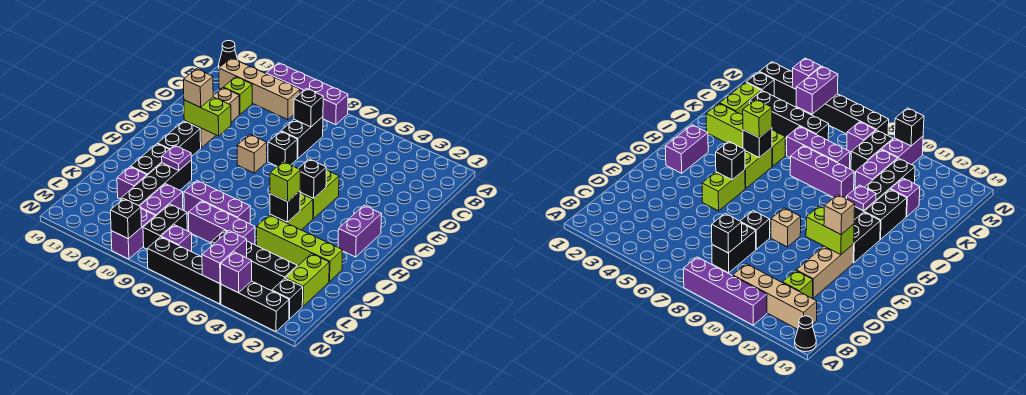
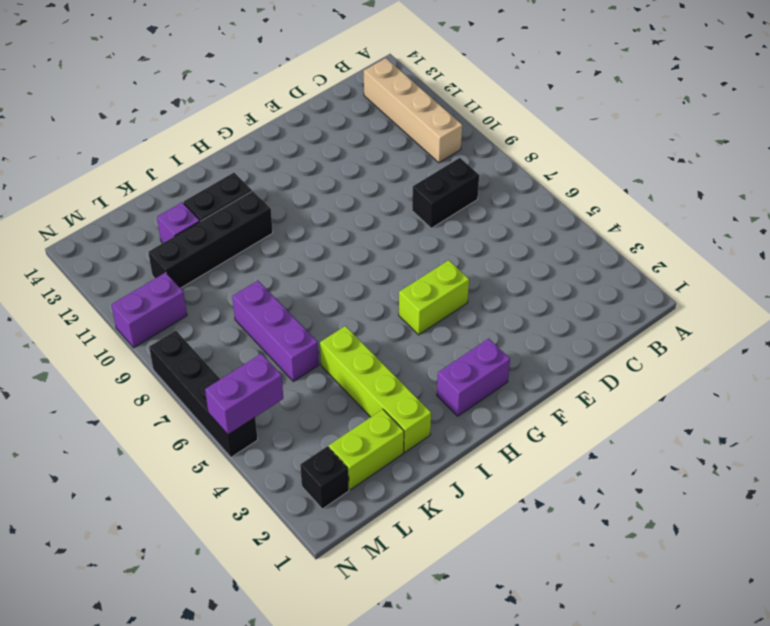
none -> purple brick A8:A11 level 1
none -> black cone A14 level 1
none -> lime brick C12 level 1
none -> tan brick D12:F12 level 1

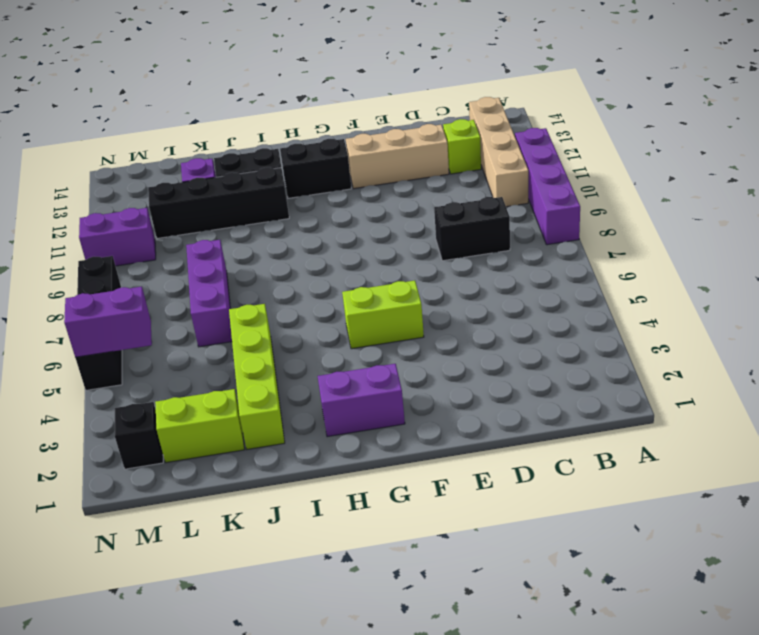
none -> black cone A14 level 1
none -> black brick E8 level 1
none -> tan brick F9 level 1
none -> lime brick H5:I5 level 1

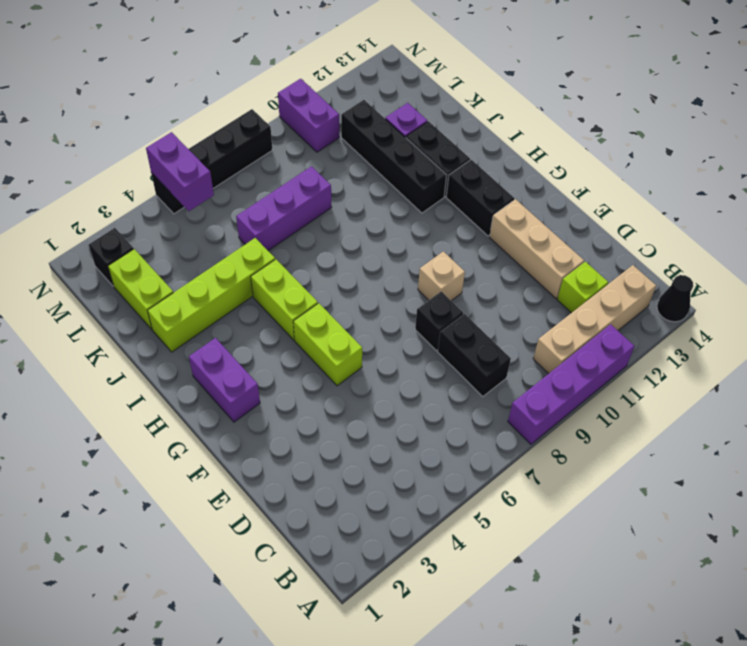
none -> purple brick J7:J9 level 1
none -> purple brick K10:L10 level 1
none -> black brick L3:L6 level 1
none -> black brick L9:M9 level 1

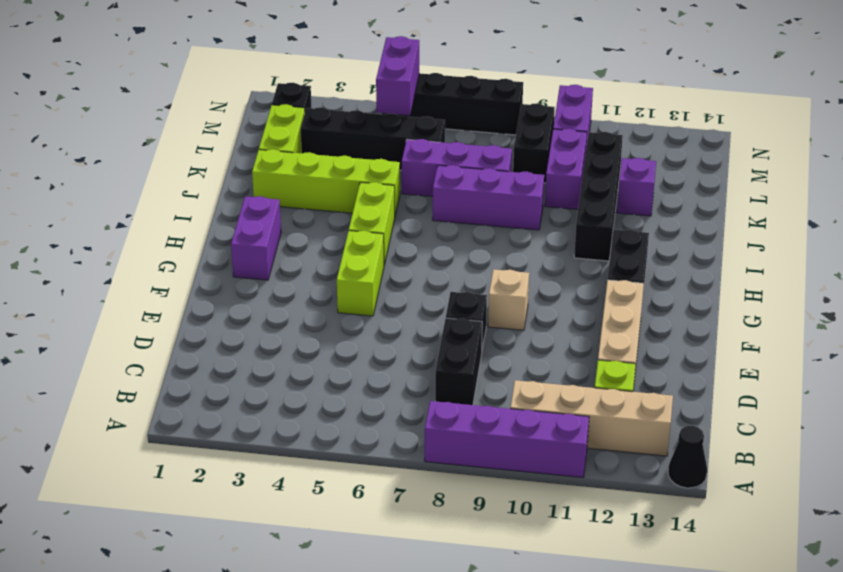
none -> black brick I12:J12 level 1
none -> purple brick M8 level 1
none -> black brick N2:N4 level 1
none -> black brick C8 level 2

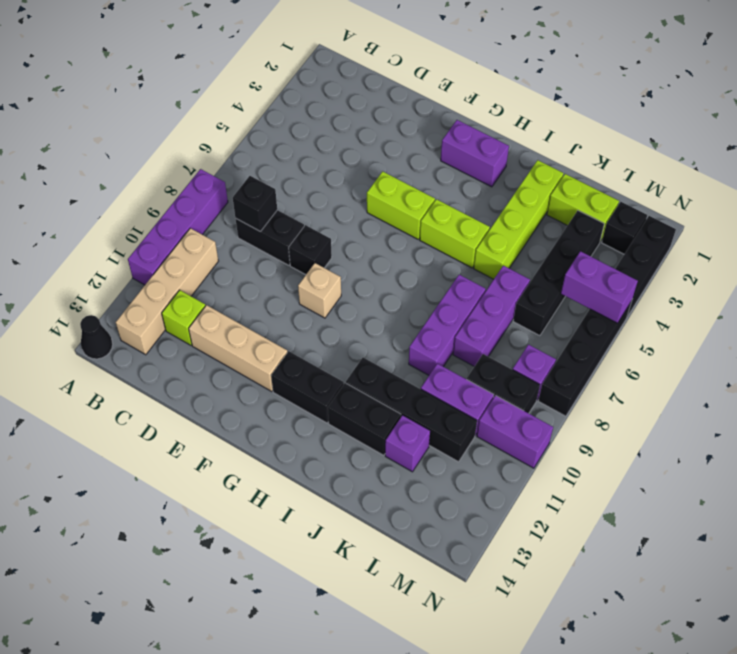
none -> lime brick F11:F12 level 2
none -> black brick G5 level 2
none -> black brick I5 level 2
none -> purple plate I11 level 2

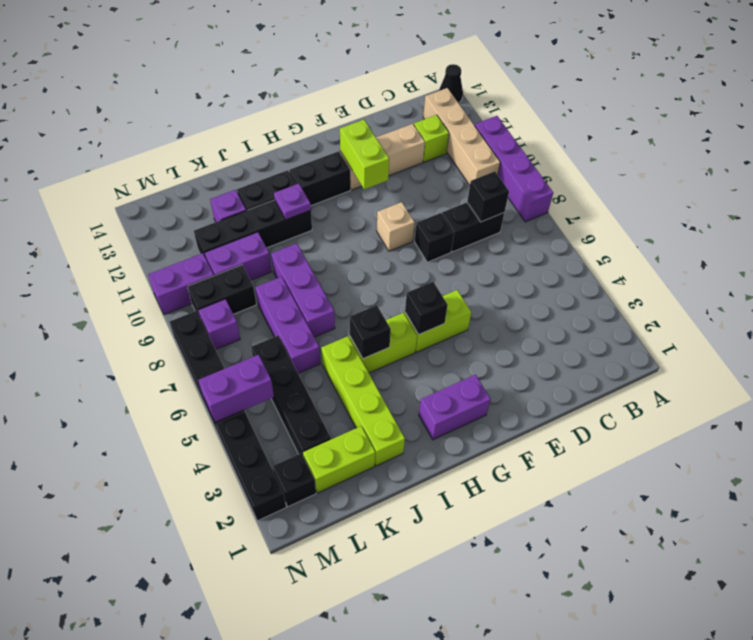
none -> purple brick N4 level 2
none -> black brick N10 level 2
none -> tan brick F12 level 3
none -> lime brick I5 level 3

